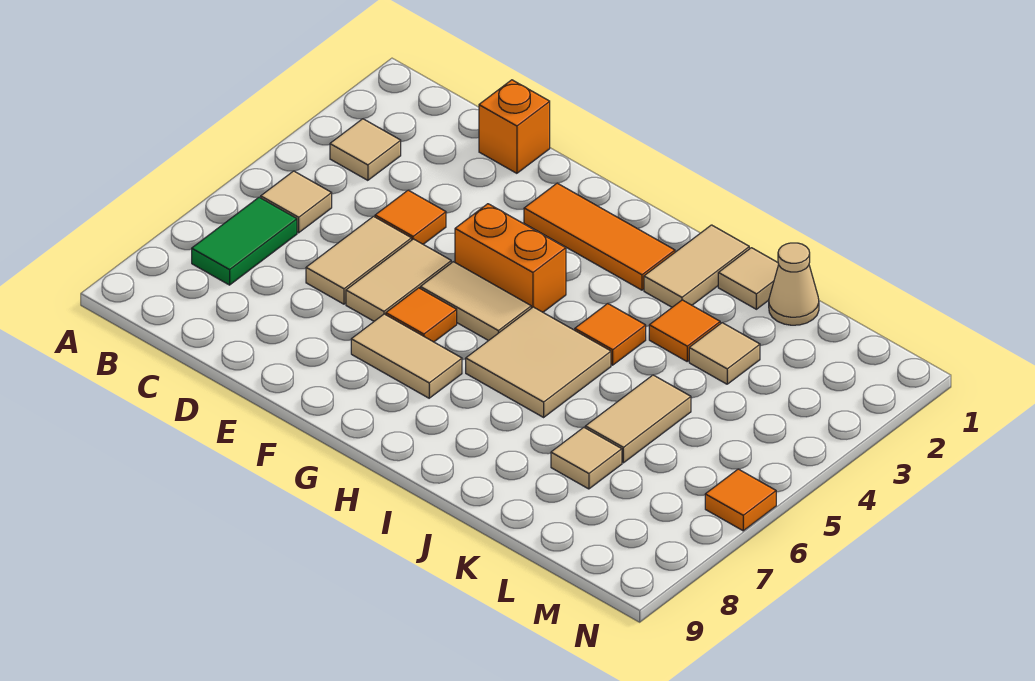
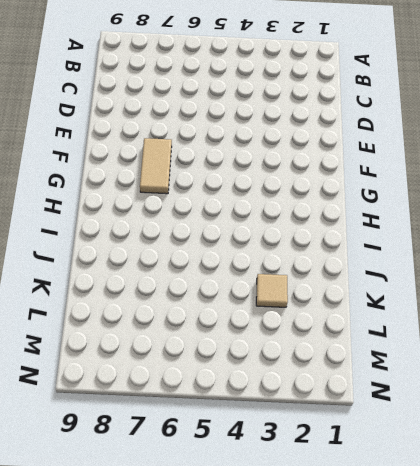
none -> tan tile B3 level 1
none -> tan tile B5 level 1
none -> green tile B6:B7 level 1

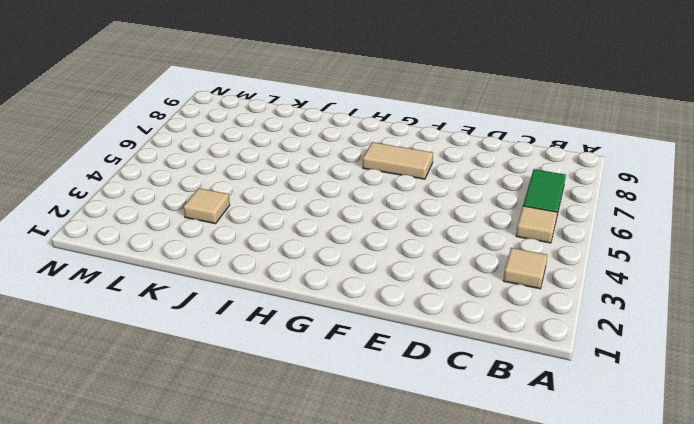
none -> orange brick D1 level 1
none -> orange tile D4 level 1
none -> tan tile D5:D6 level 1

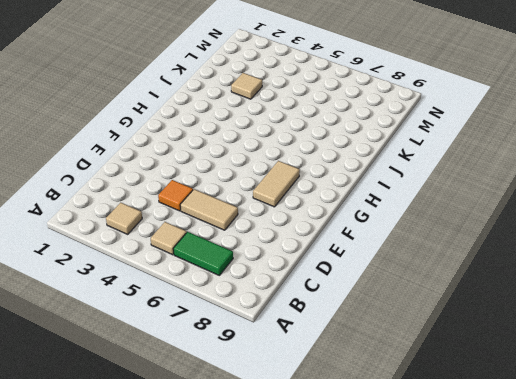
none -> orange brick D1 level 1
none -> tan tile E5:E6 level 1
none -> orange tile F2:H2 level 1

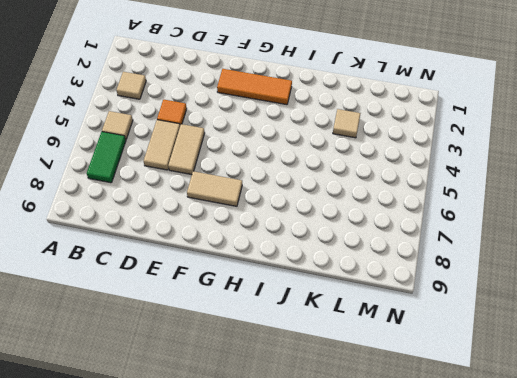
none -> orange brick D1 level 1
none -> orange brick F4:G4 level 1
none -> tan tile F5:G5 level 1

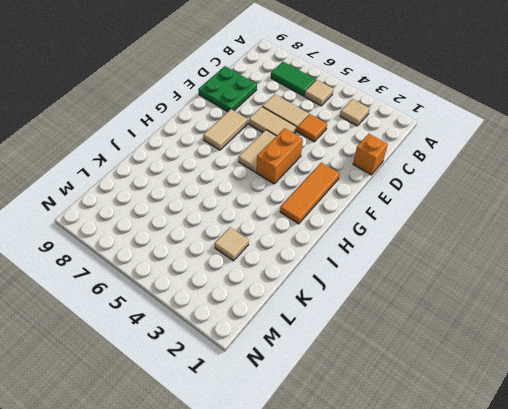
green plate D8:E9 level 1 -> none
none -> orange tile F6 level 1
none -> tan tile H5:I6 level 1
none -> tan tile I1:I2 level 1

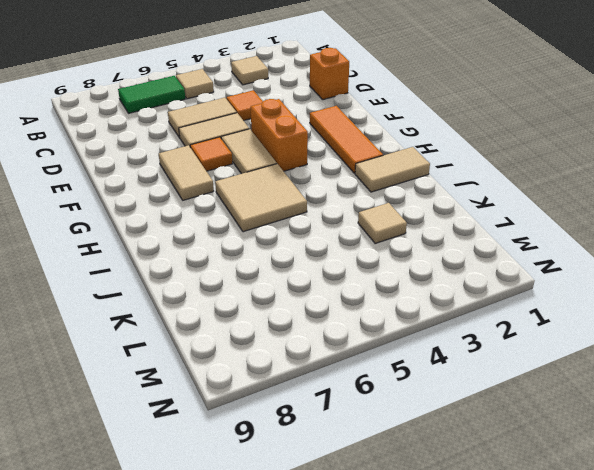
none -> orange tile I4 level 1
none -> tan tile J1 level 1
none -> orange tile J3 level 1

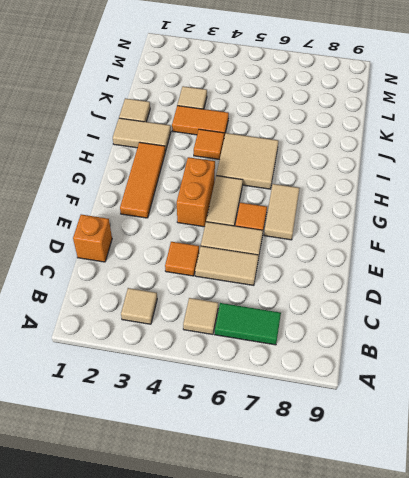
orange tile J3:J4 level 1 -> orange tile J3 level 1
none -> tan cone K1 level 1
none -> tan tile K5:K6 level 1
none -> tan tile K7 level 1

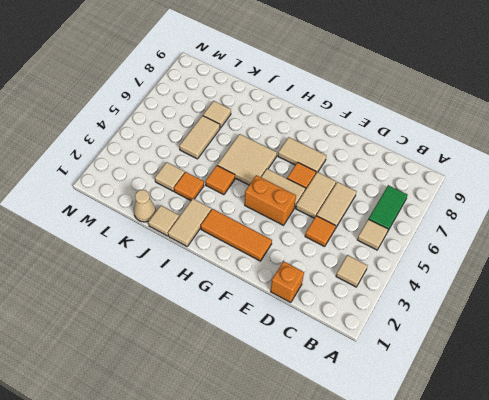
none -> orange tile N6 level 1

